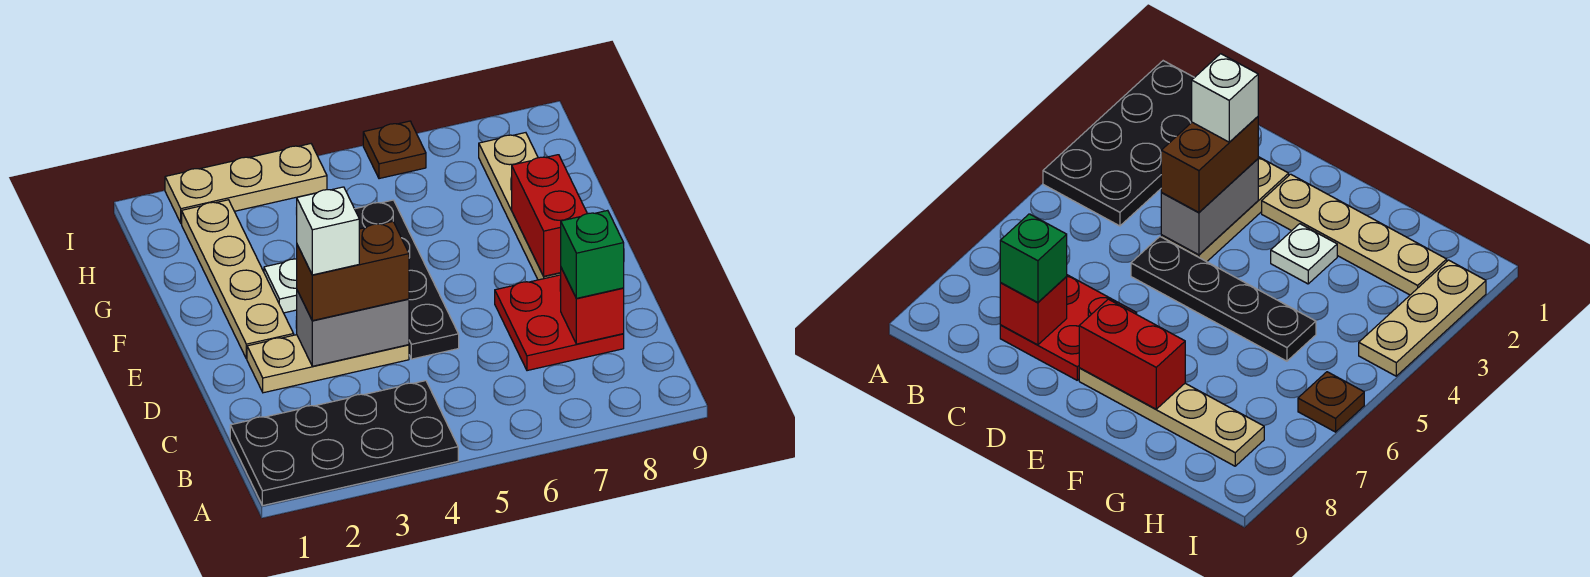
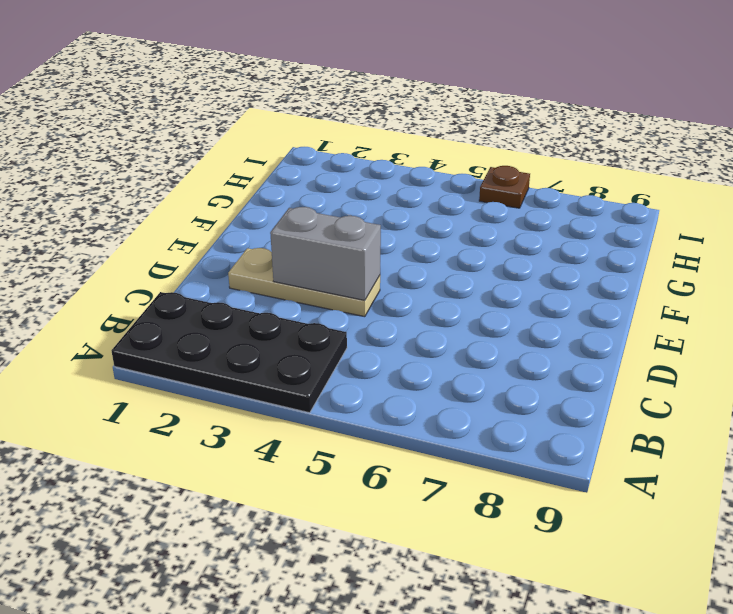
none -> red plate C7:D8 level 1
none -> black plate D5:G5 level 1
none -> tan plate E2:H2 level 1

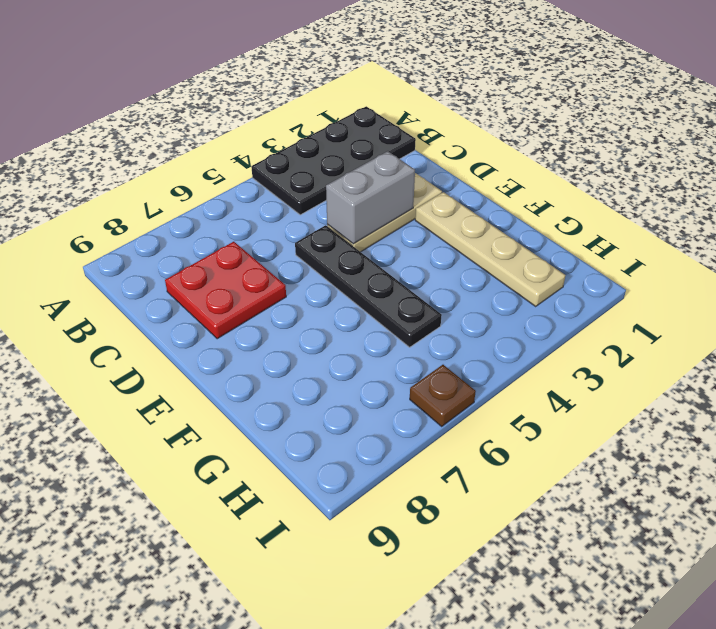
none -> tan plate E8:H8 level 1
none -> white plate F3 level 1
none -> tan plate I2:I4 level 1

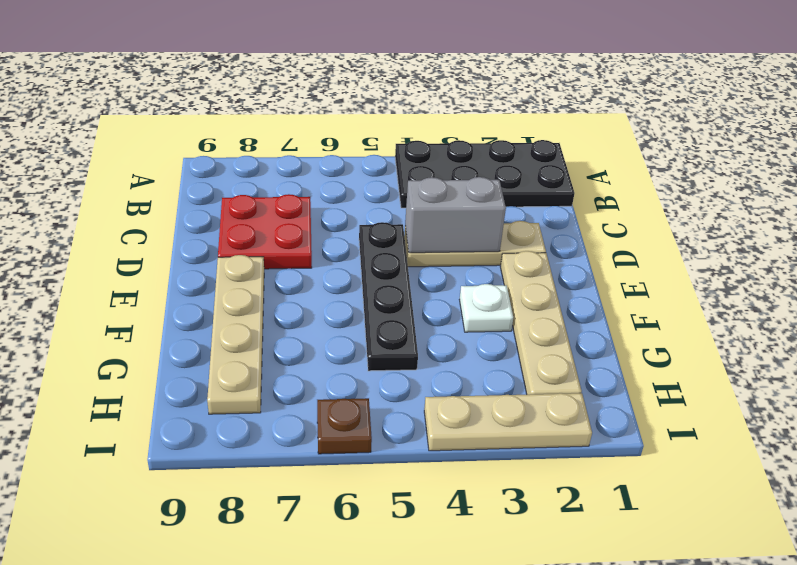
none -> red brick C8 level 2
none -> red brick E8:F8 level 2
none -> green brick C8 level 3

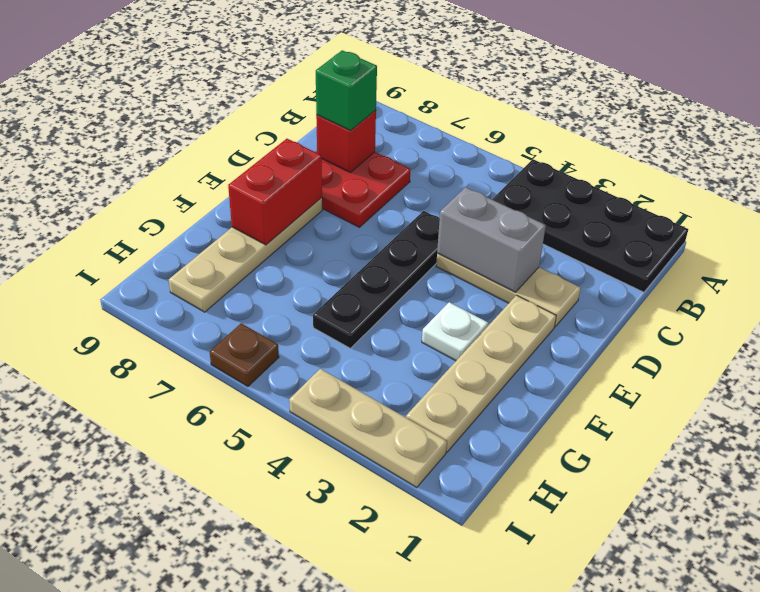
none -> brown brick D3:D4 level 3
none -> white brick D3 level 4

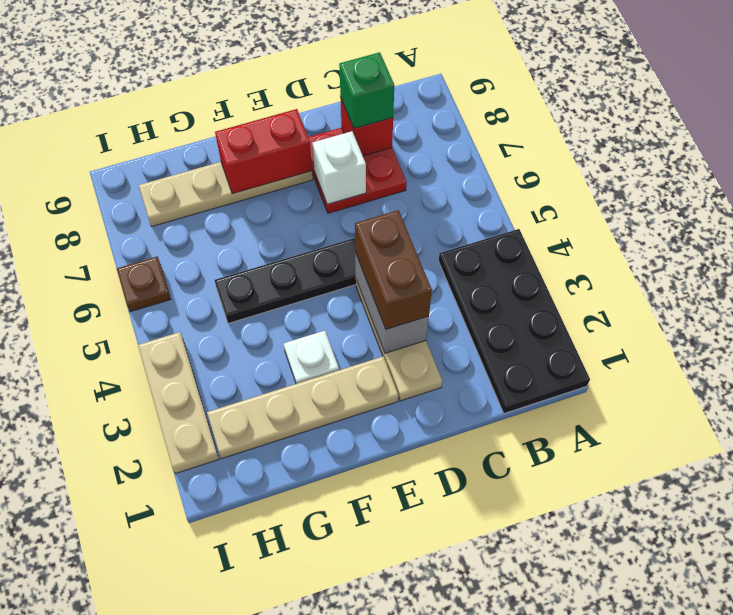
white brick D7 level 2 -> white brick D3 level 4

